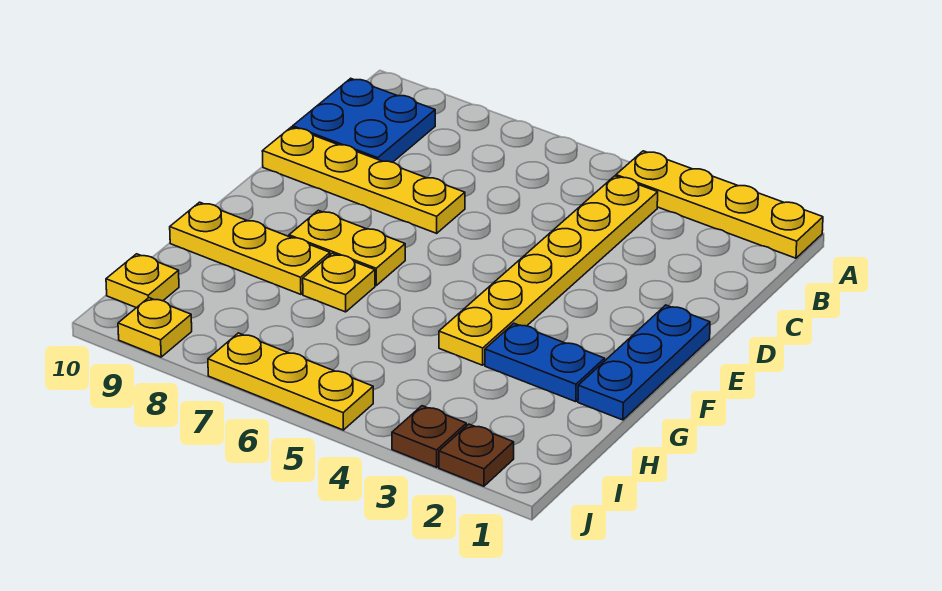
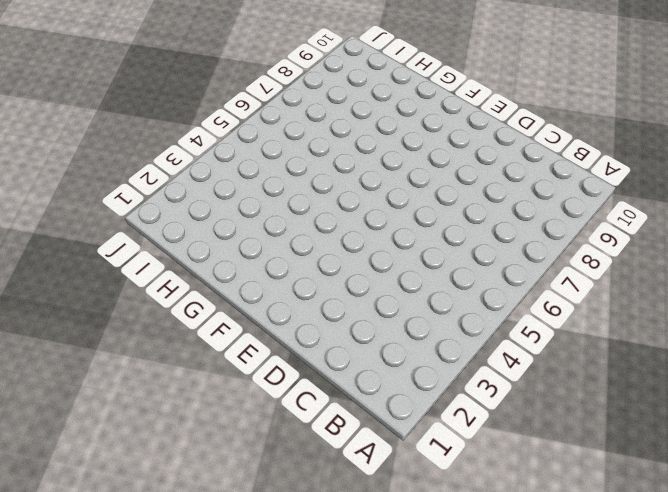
none -> yellow plate A1:A4 level 1
none -> yellow plate B4:G4 level 1
none -> blue plate B9:C10 level 1

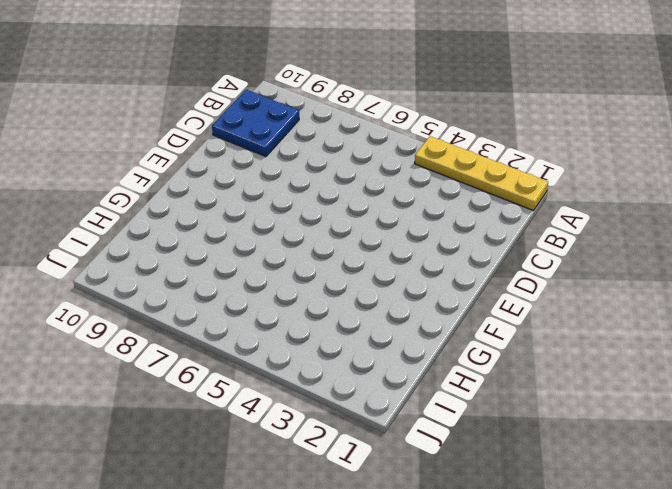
none -> yellow plate B4:G4 level 1
none -> yellow plate D7:D10 level 1
none -> blue plate E1:G1 level 1

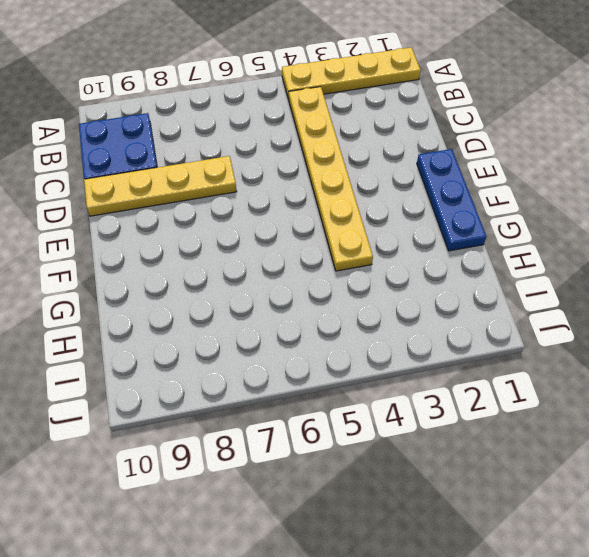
none -> yellow plate F7:F8 level 1
none -> blue plate G2:G3 level 1
none -> yellow plate G7 level 1

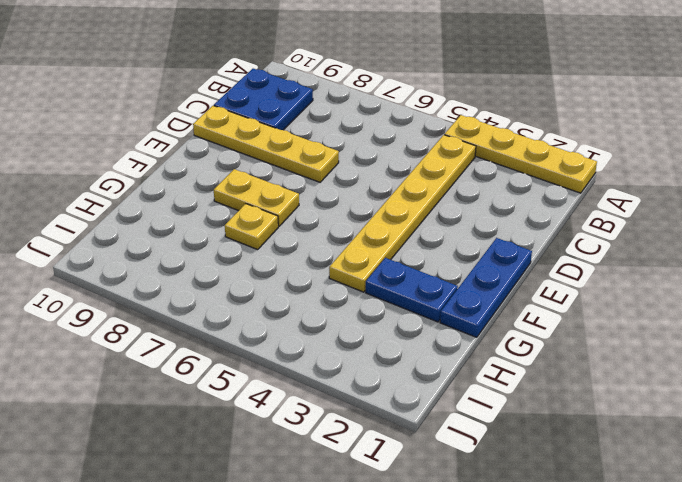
none -> yellow plate G8:G10 level 1
none -> yellow plate I10 level 1
none -> brown plate J2 level 1

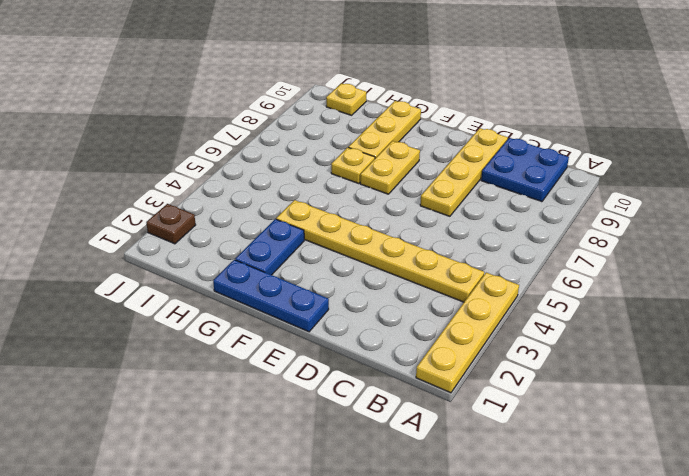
none -> brown plate J3 level 1
none -> yellow plate J5:J7 level 1
none -> yellow plate J9 level 1

